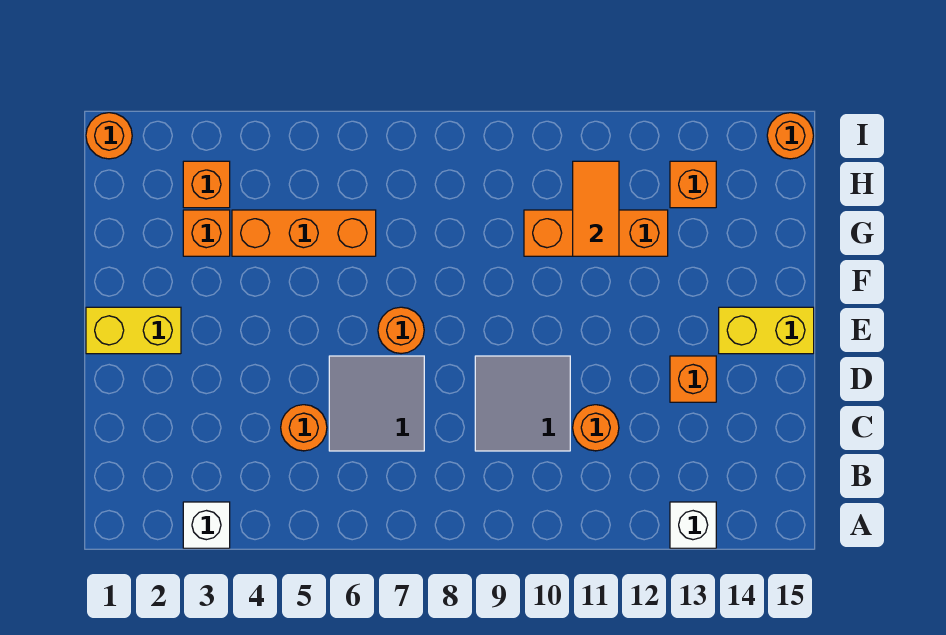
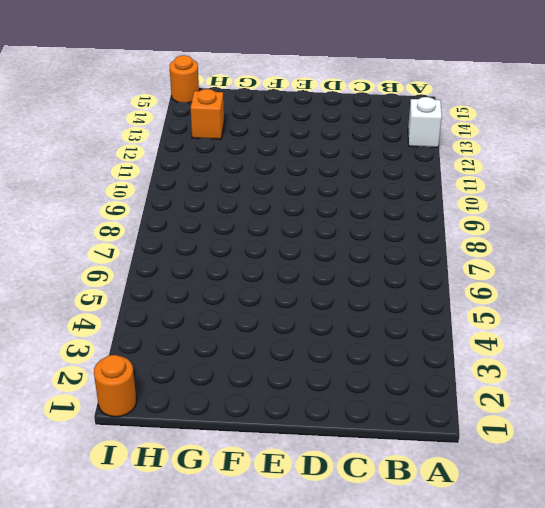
none -> white brick A3 level 1
none -> orange round brick C5 level 1
none -> grey tile C6:D7 level 1

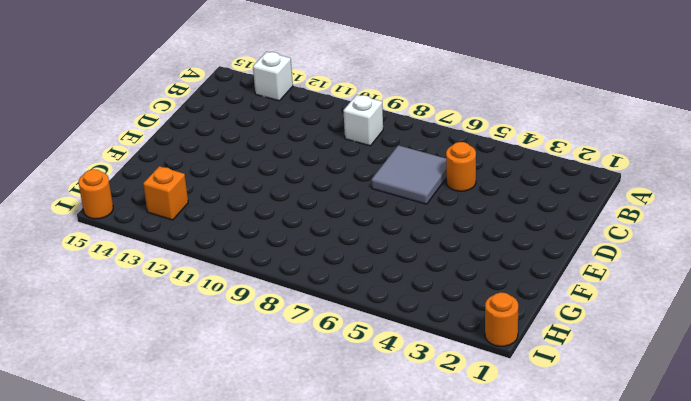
white brick B9 level 1 -> white brick A3 level 1
none -> grey tile C9:D10 level 1
none -> orange round brick C11 level 1
none -> orange brick D13 level 1

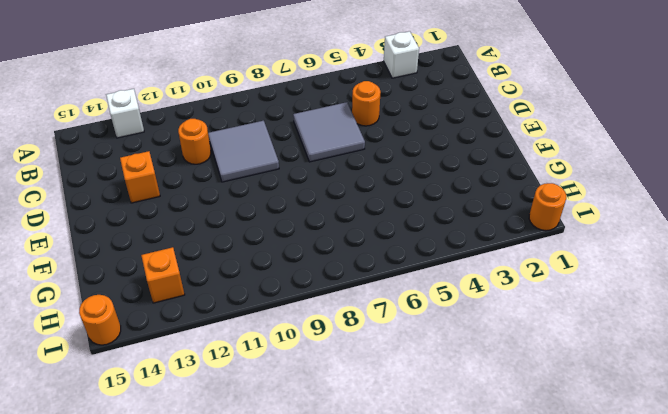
none -> yellow brick E1:E2 level 1
none -> orange round brick E7 level 1
none -> yellow brick E14:E15 level 1

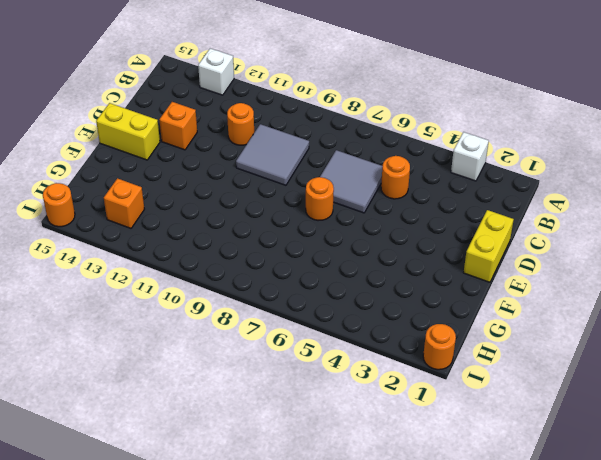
yellow brick D1:E1 level 1 -> yellow brick E1:E2 level 1
none -> orange brick G3 level 1
none -> orange brick G4:G6 level 1
none -> orange brick G10:G12 level 1

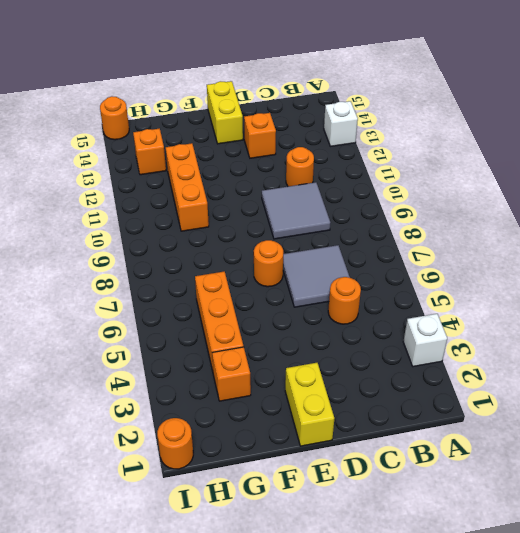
none -> orange brick H3 level 1
none -> orange tile G11:H11 level 2

